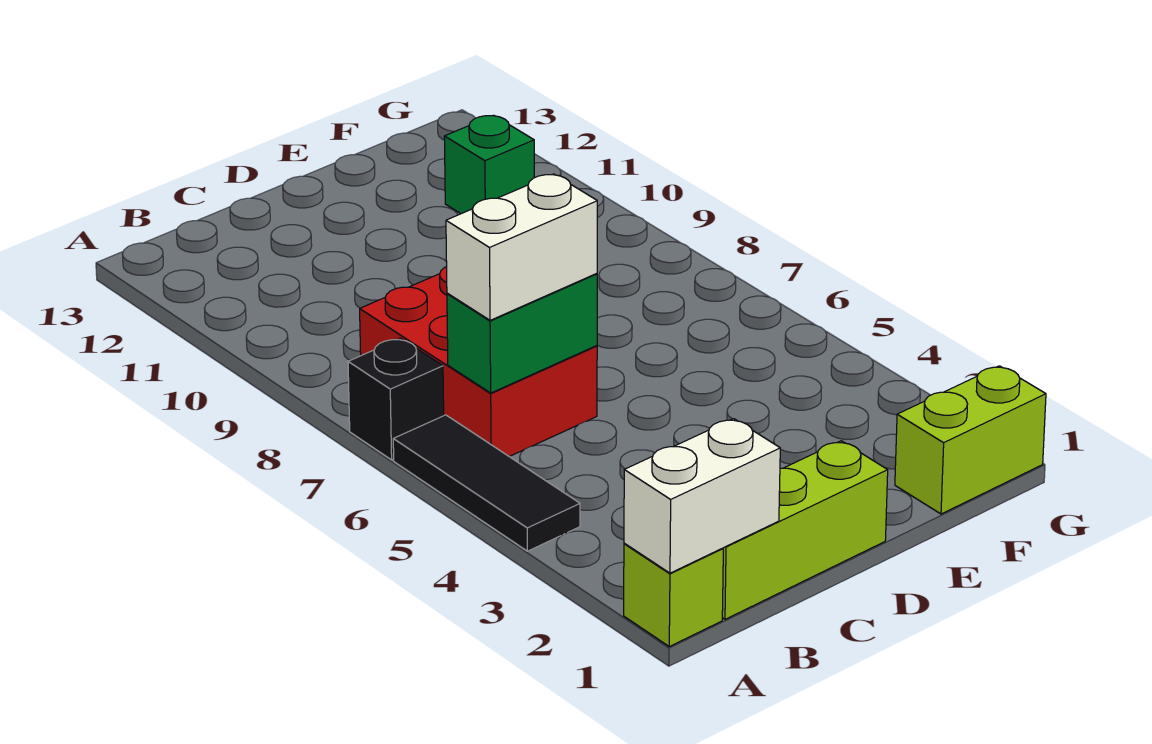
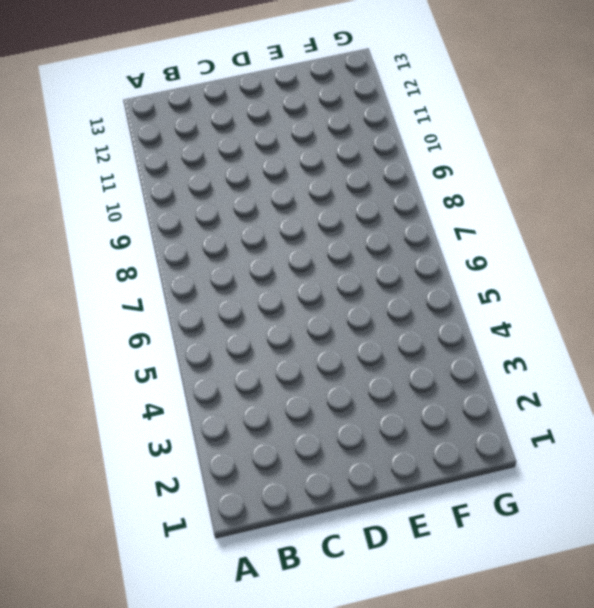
none -> lime brick A1 level 1
none -> black tile A4:A6 level 1

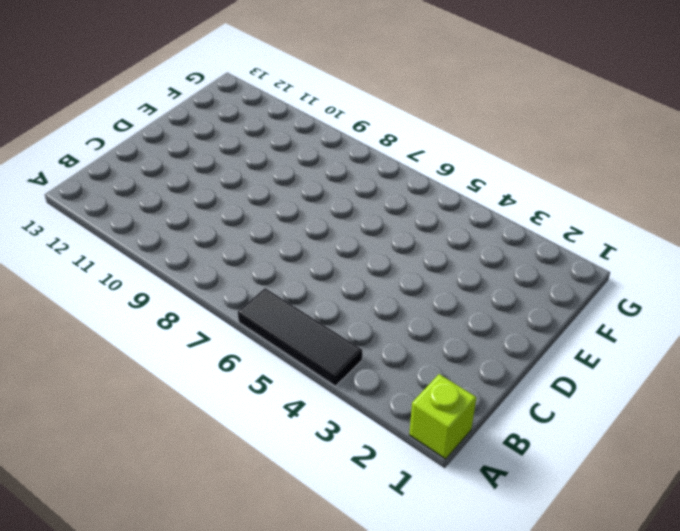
none -> black brick A7 level 1
none -> lime brick B1:D1 level 1

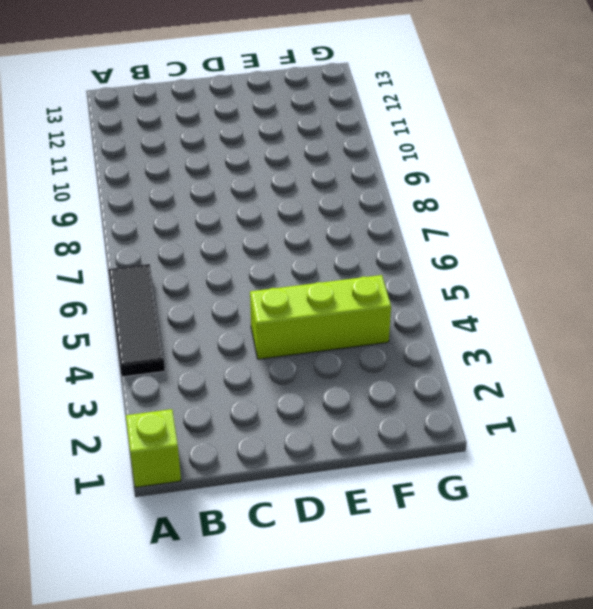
lime brick D4:F4 level 1 -> lime brick B1:D1 level 1
none -> black brick A7 level 1
none -> red brick B6:C8 level 1

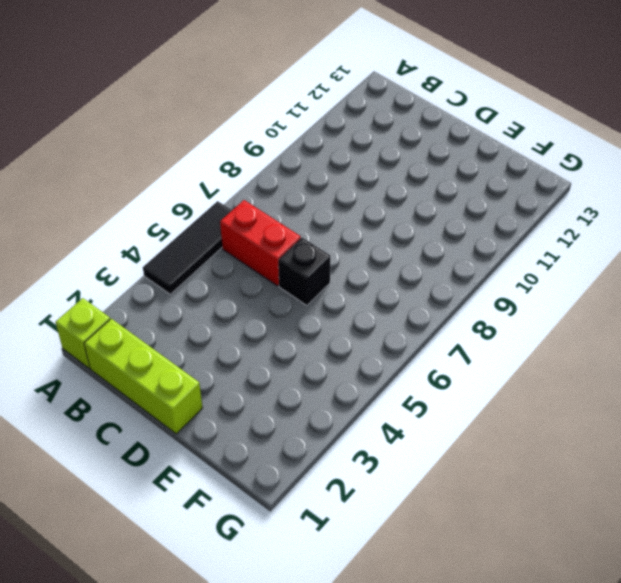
red brick B6:C6 level 1 -> red brick B6:C8 level 1
black brick D6 level 1 -> black brick A7 level 1
none -> lime brick F1:G1 level 1
none -> green brick F11 level 1

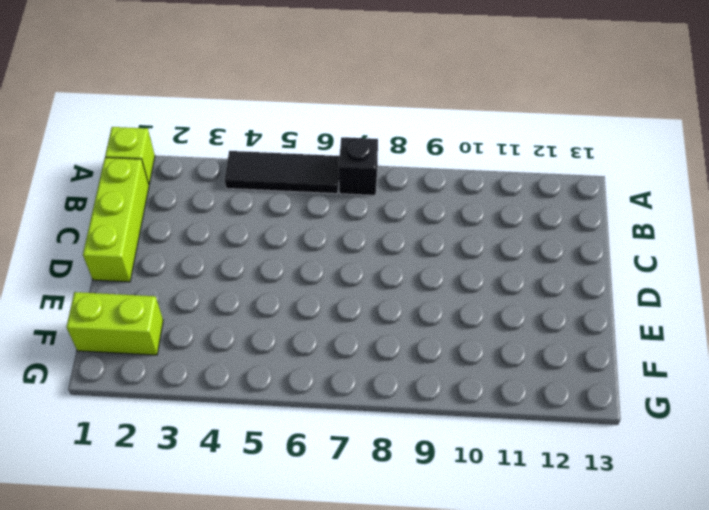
lime brick F1:F2 level 1 -> lime brick F1:G1 level 1
none -> red brick B6:C8 level 1
none -> green brick F11 level 1

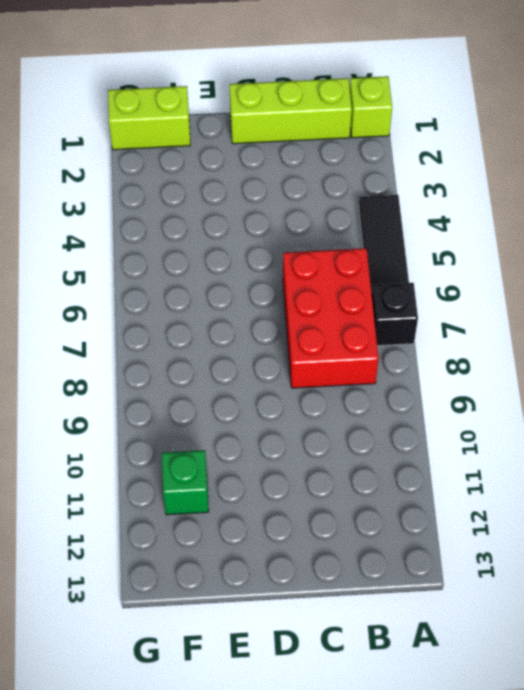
none -> white brick A1:B1 level 2
none -> green brick B6:C6 level 2

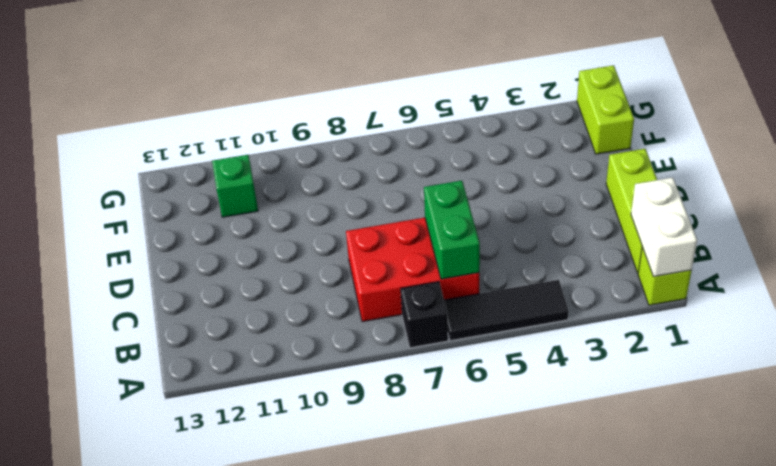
none -> white brick B6:C6 level 3

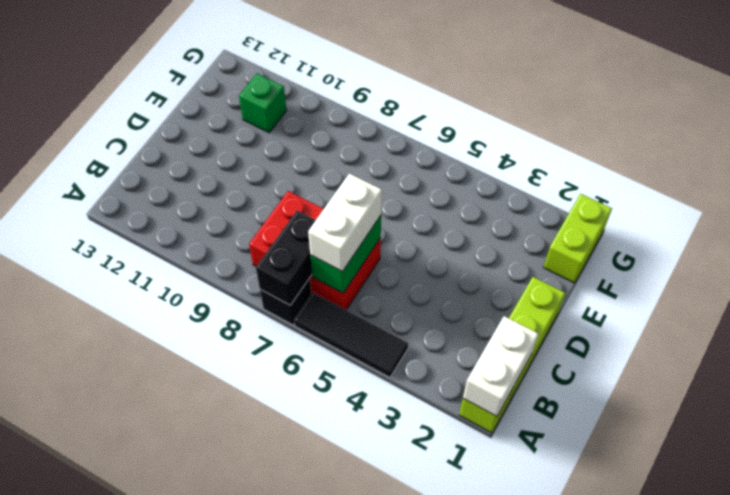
black brick A7:B7 level 2 -> none

